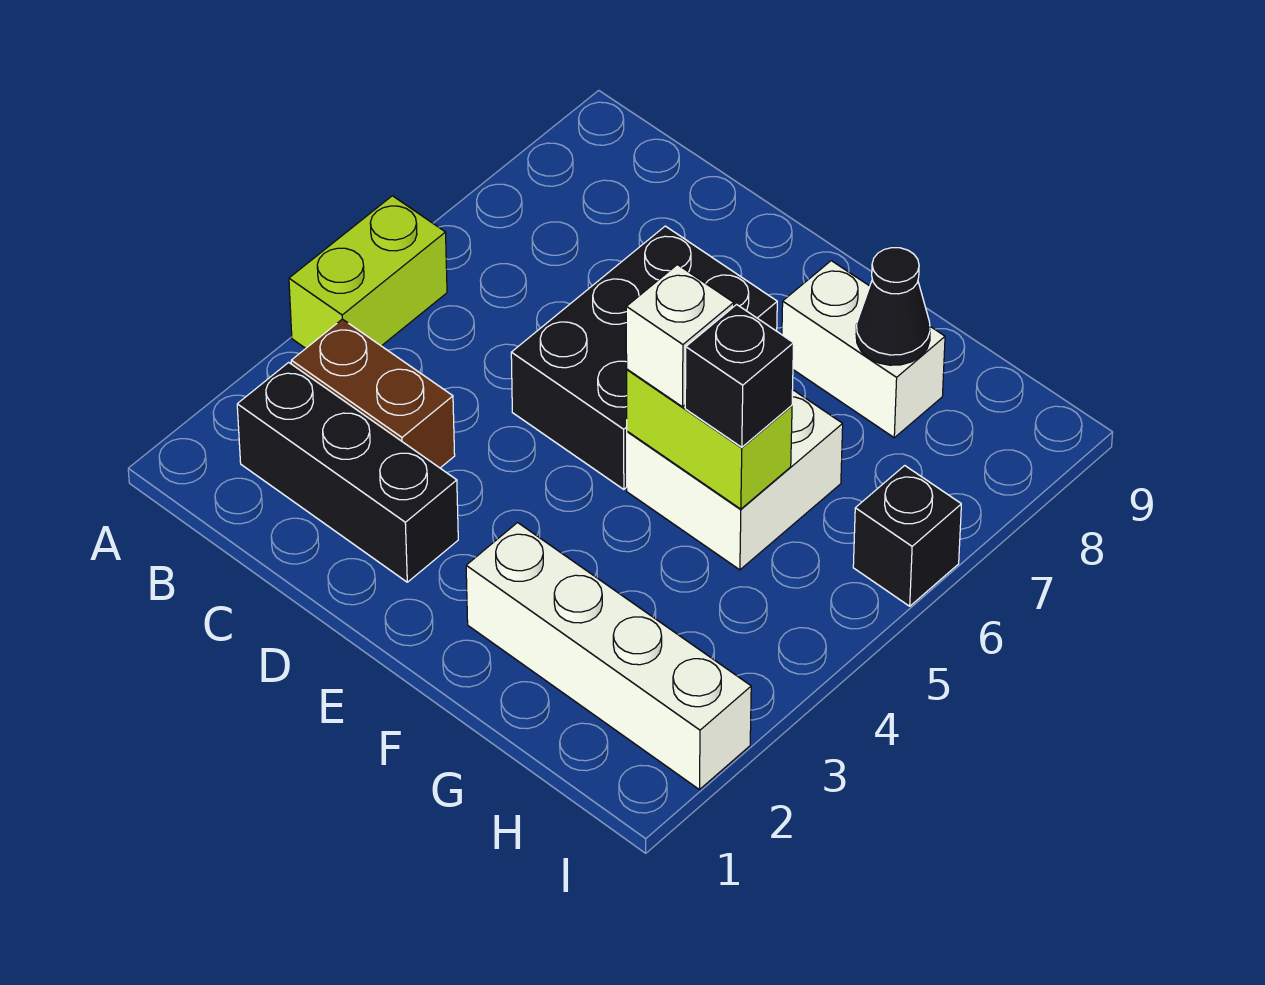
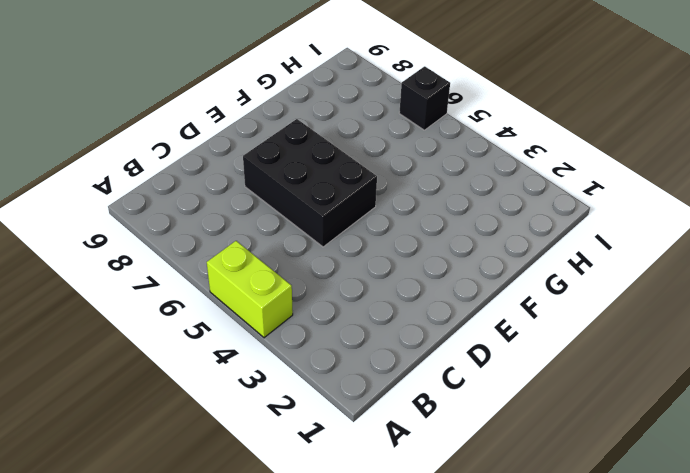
none -> black brick B2:D2 level 1
none -> brown brick B3:C3 level 1
none -> white brick F2:I2 level 1

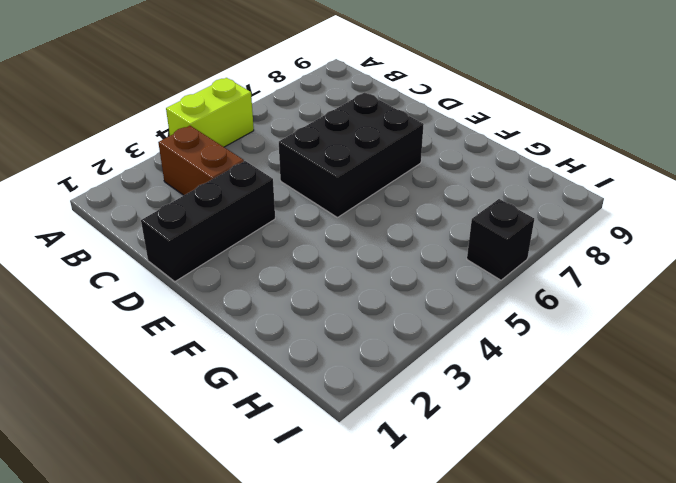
black brick D1:D3 level 1 -> black brick B2:D2 level 1
none -> white brick F2:I2 level 1
none -> white brick F5:G6 level 1
none -> white brick F8:G8 level 1

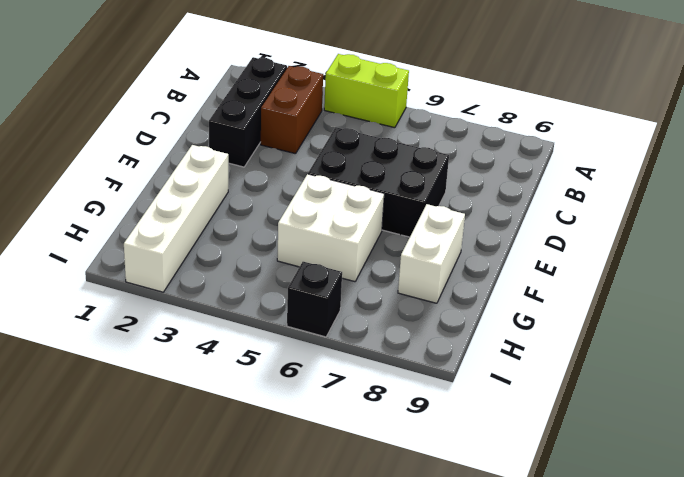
none -> lime brick F5:G5 level 2
none -> black cone G8 level 2
none -> white brick F5 level 3

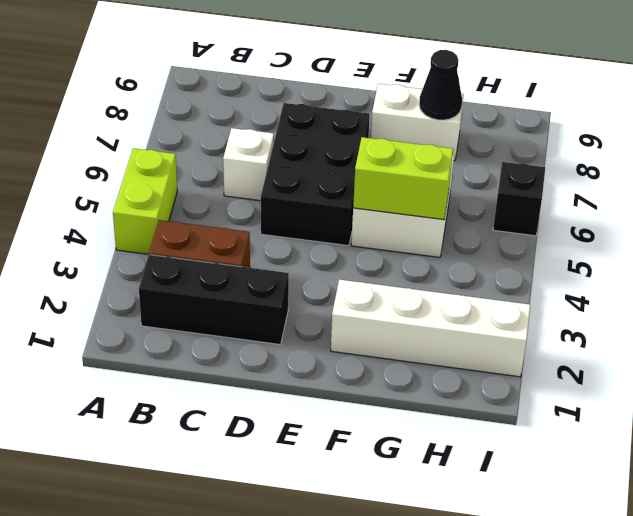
white brick C6 level 1 -> white brick F5 level 3
none -> black brick G5 level 3

